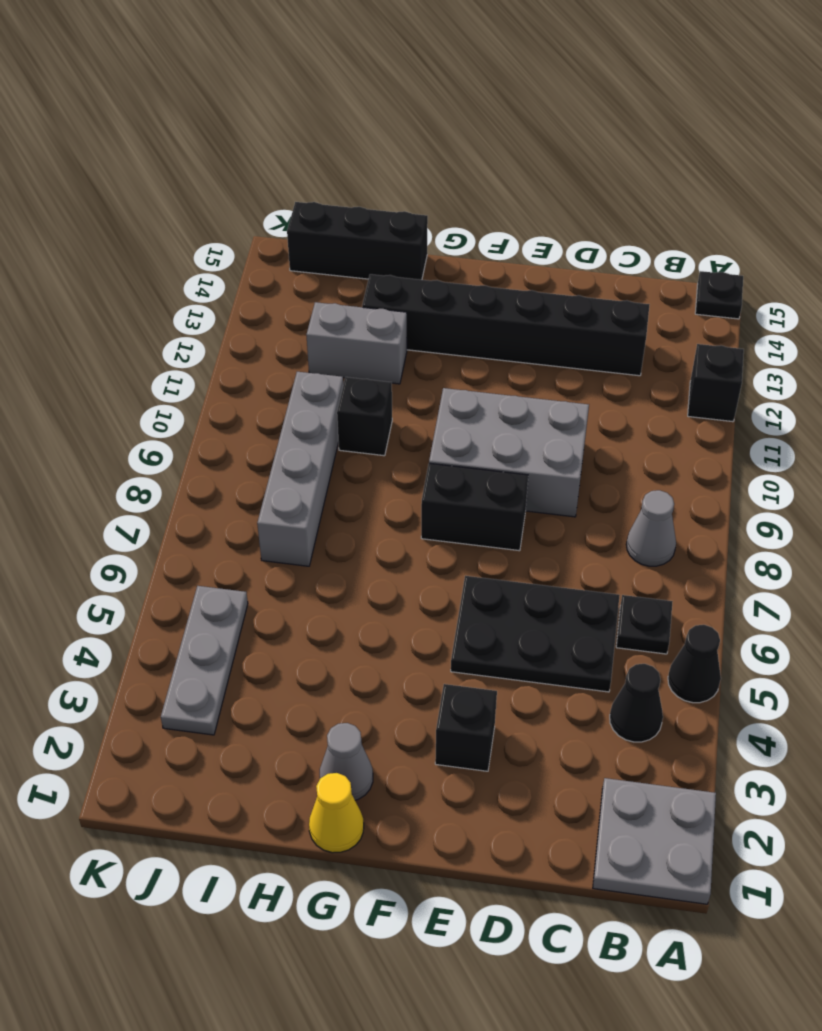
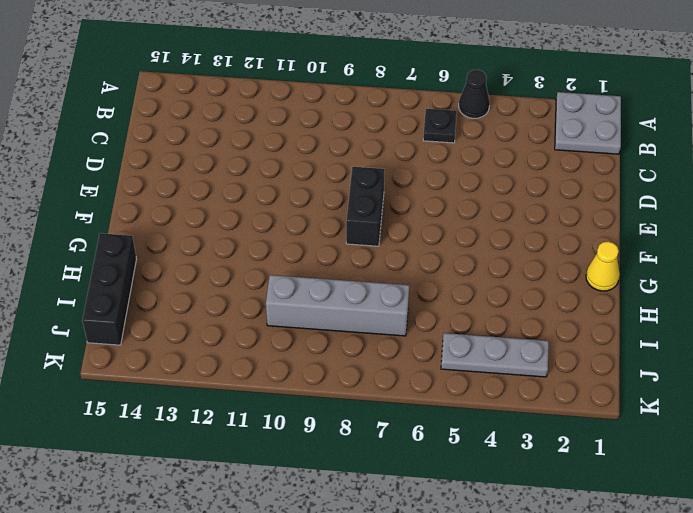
none -> black brick A12 level 1
none -> black plate A15 level 1
none -> black cone B4 level 1

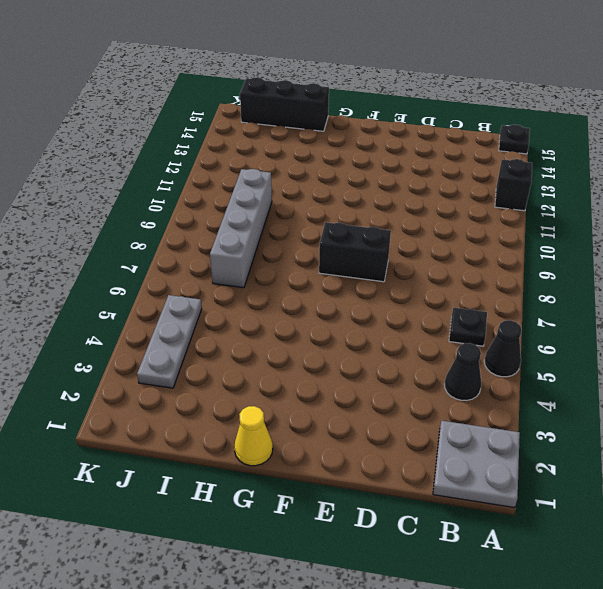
none -> grey cone B8 level 1
none -> black plate C5:E6 level 1
none -> black brick C13:H13 level 1

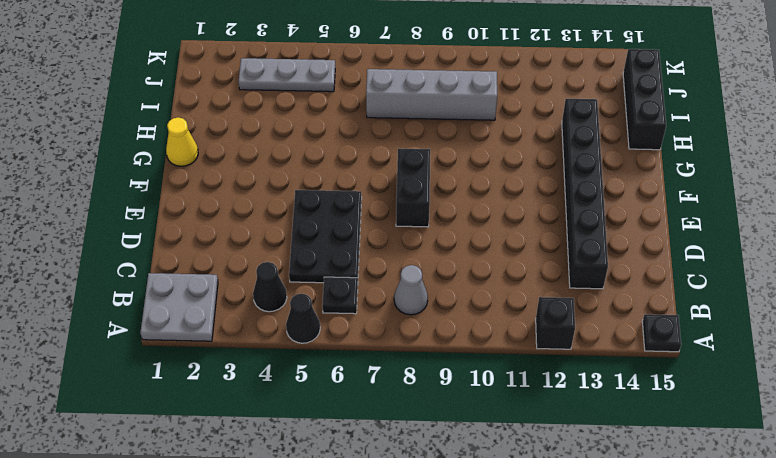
none -> grey brick D9:F10 level 1
none -> black brick E3 level 1
none -> grey cone G2 level 1

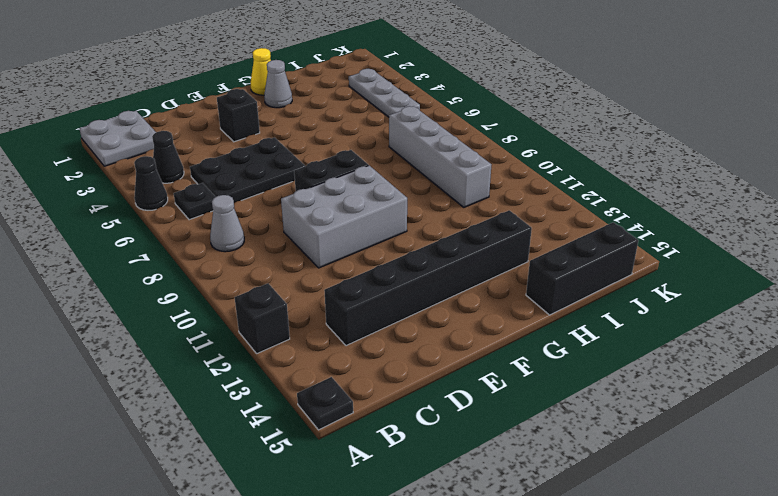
none -> black brick H10 level 1
none -> grey brick H12:I12 level 1

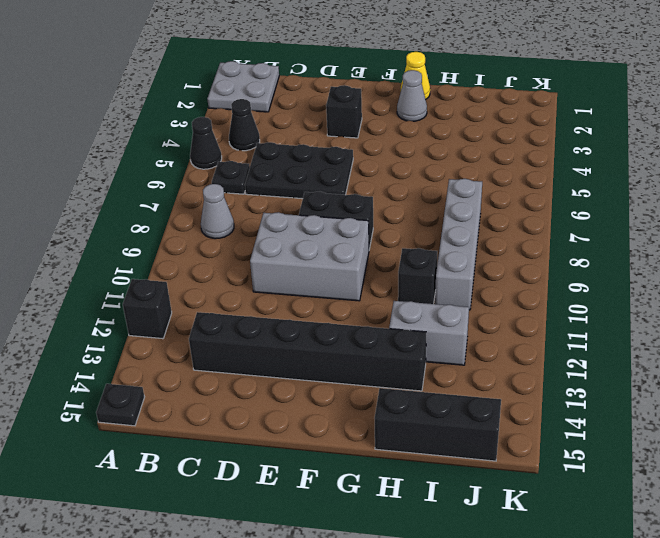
none -> grey plate J3:J5 level 1

